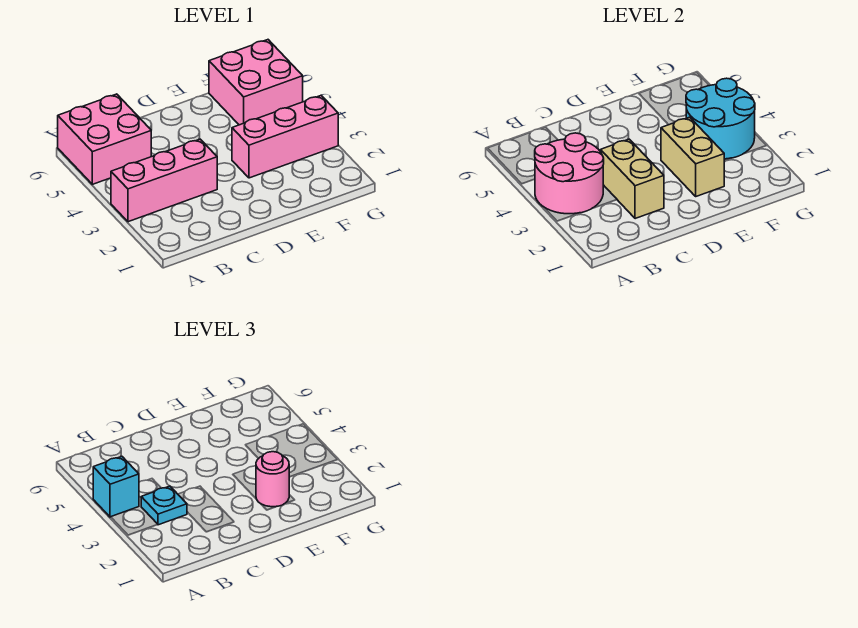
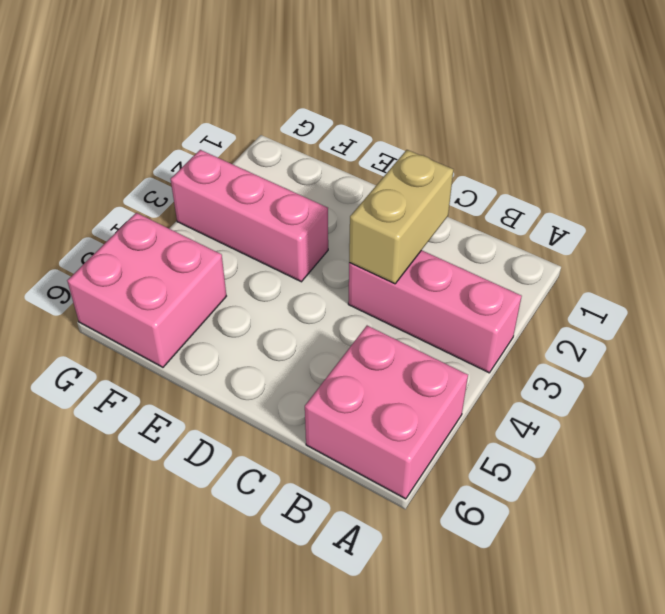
none -> pink round brick A3:B4 level 2
none -> tan brick E2:E3 level 2

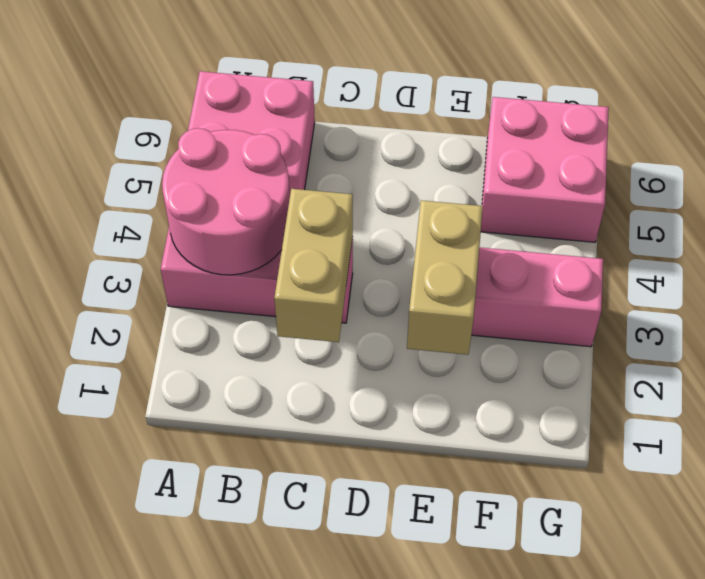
none -> cyan round brick F3:G4 level 2
none -> cyan brick A4 level 3

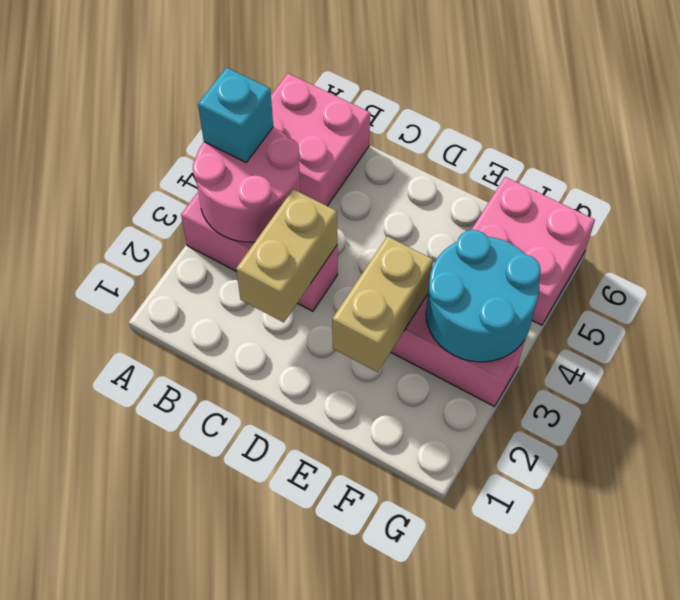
none -> cyan plate B3 level 3
none -> pink round brick E2 level 3

